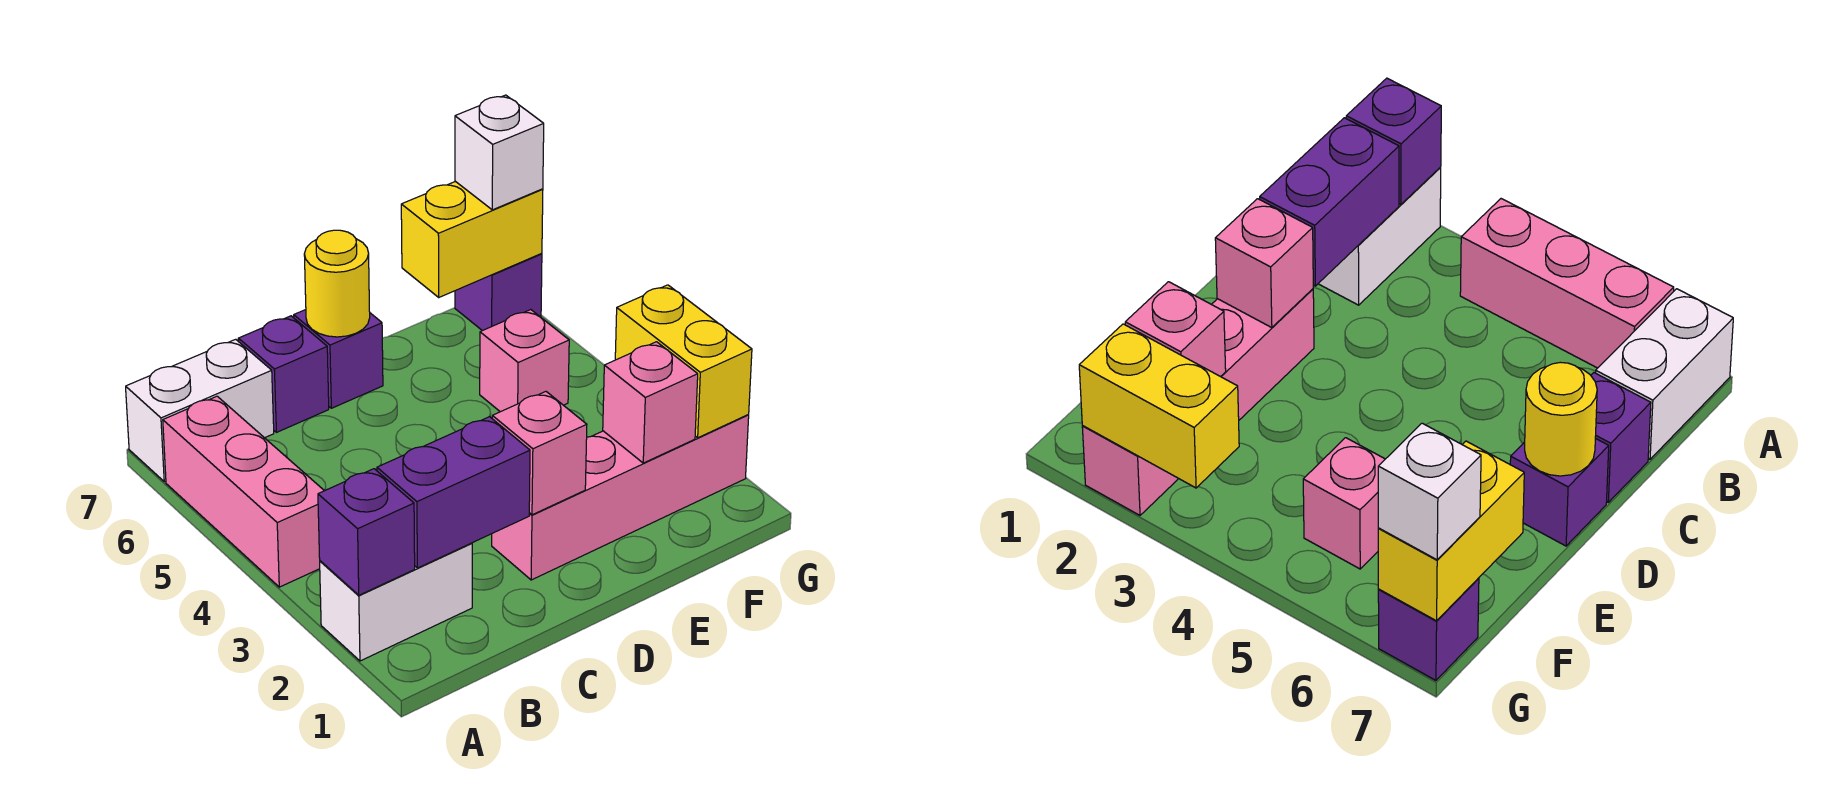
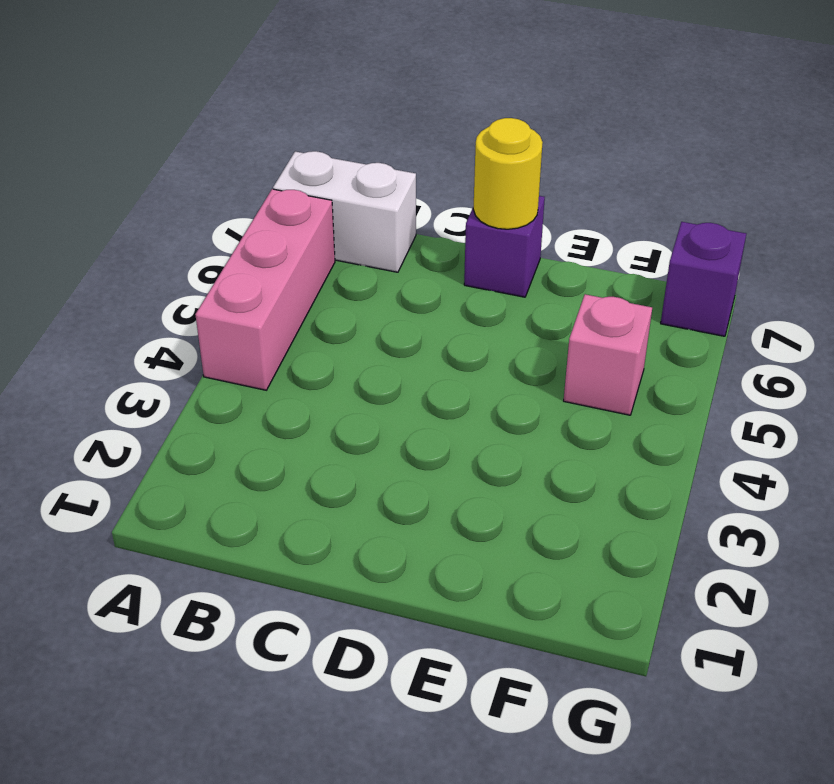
none -> white brick A2:B2 level 1
none -> purple brick C7 level 1
none -> pink brick D2:G2 level 1

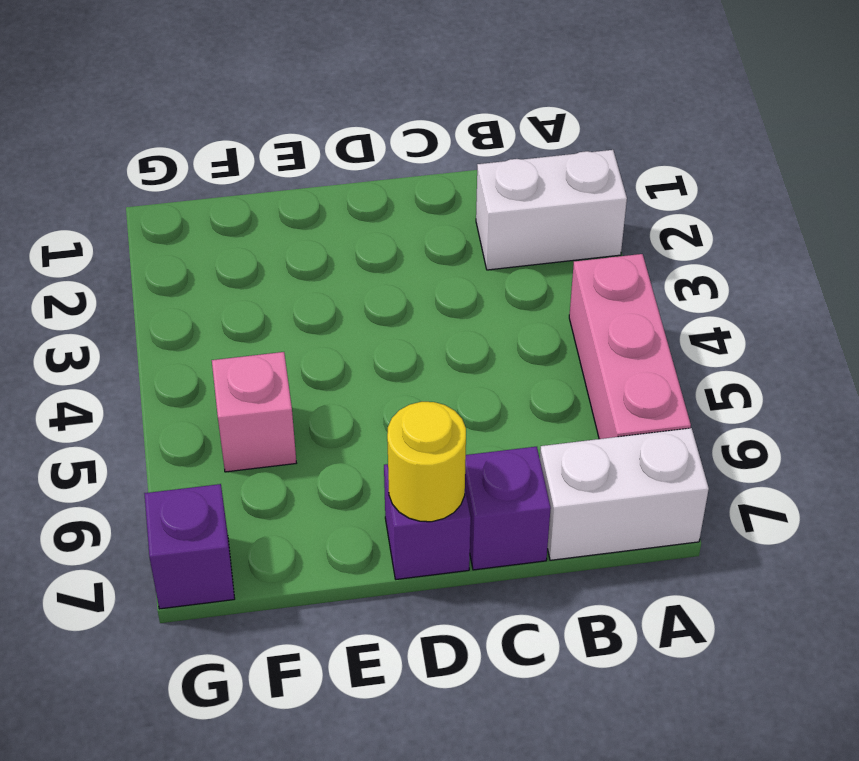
none -> pink brick D2:G2 level 1
none -> purple brick A2 level 2
none -> purple brick B2:C2 level 2

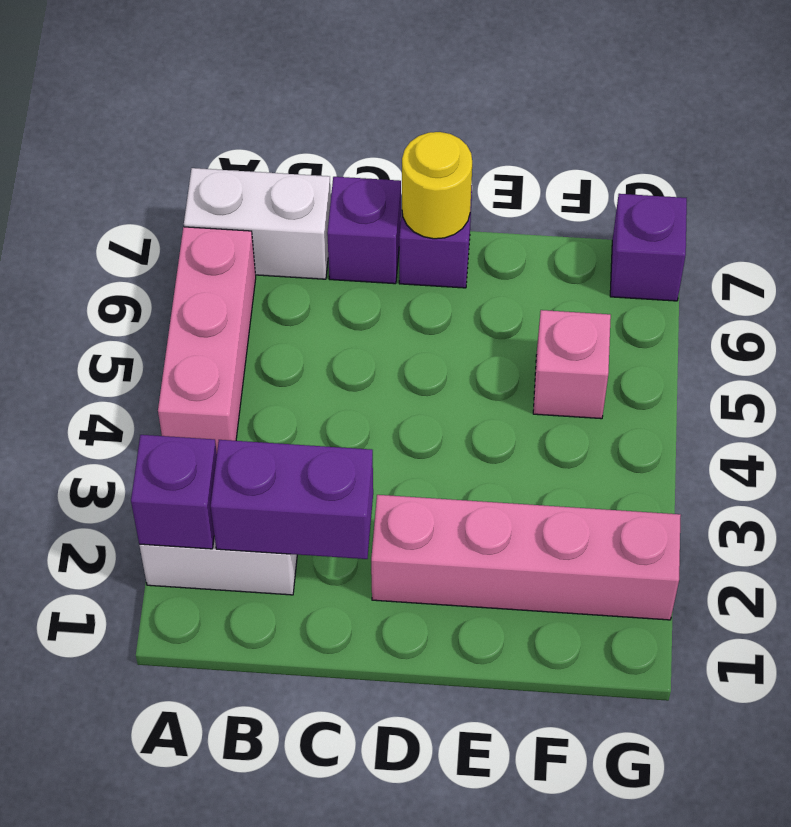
none -> pink brick D2 level 2
none -> pink brick F2 level 2
none -> yellow brick F7:G7 level 2

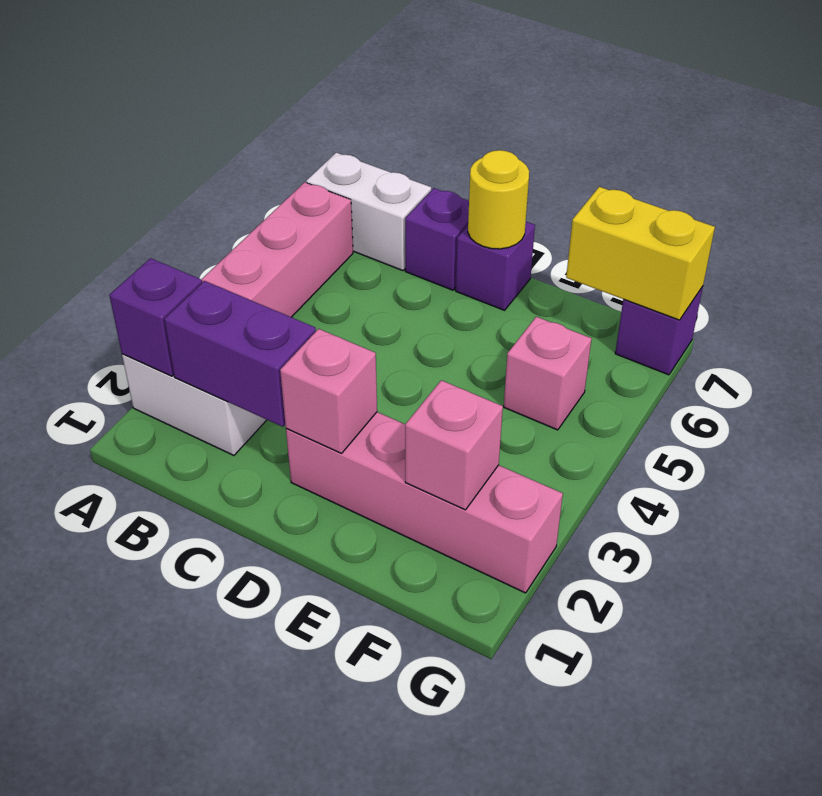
none -> yellow brick G2:G3 level 2
none -> white brick G7 level 3

